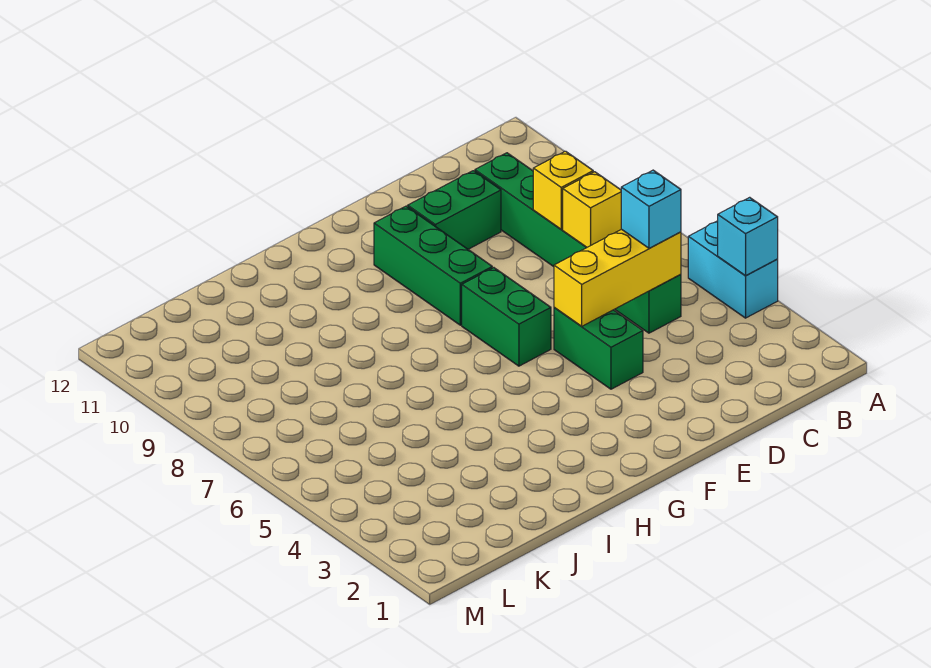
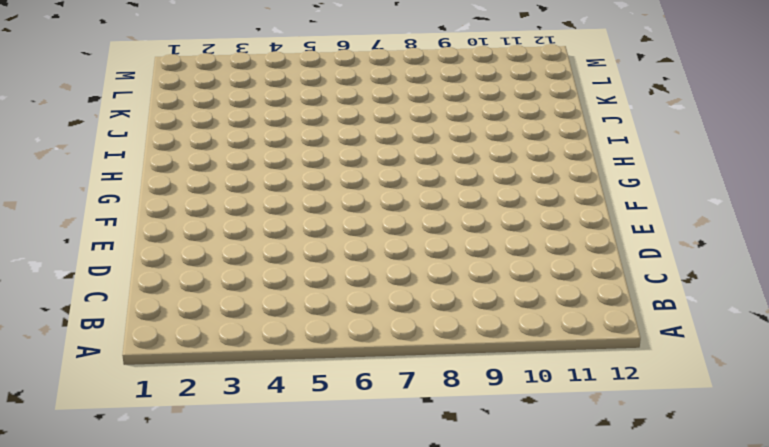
none -> cyan brick A4:A5 level 1
none -> green brick C5:C10 level 1

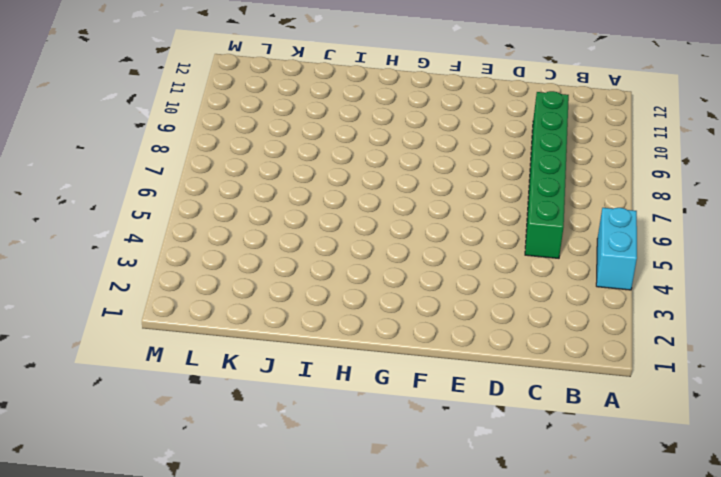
none -> green brick D10:E10 level 1
none -> green brick E4:E5 level 1

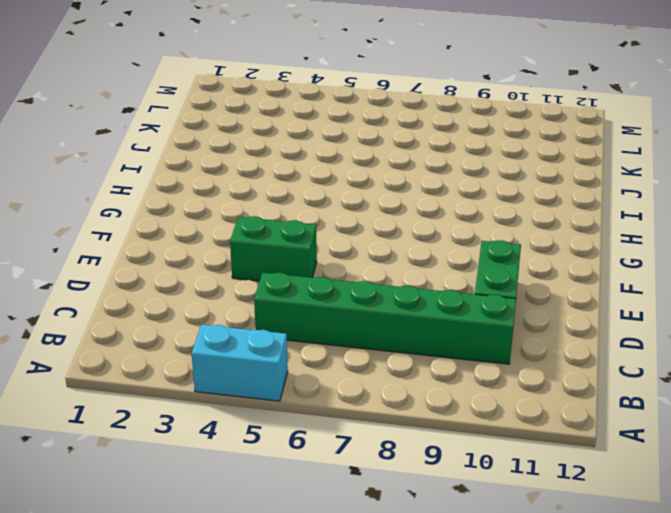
none -> green brick F6:F7 level 1
none -> green brick F8:F10 level 1

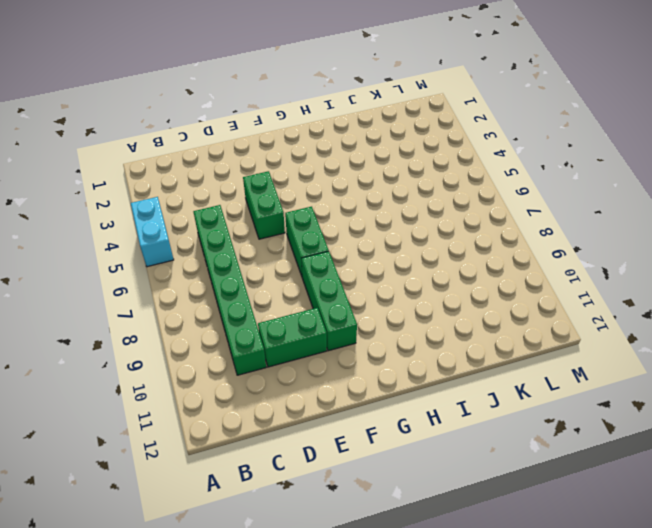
none -> cyan brick A4 level 2
none -> yellow brick C5:E5 level 2

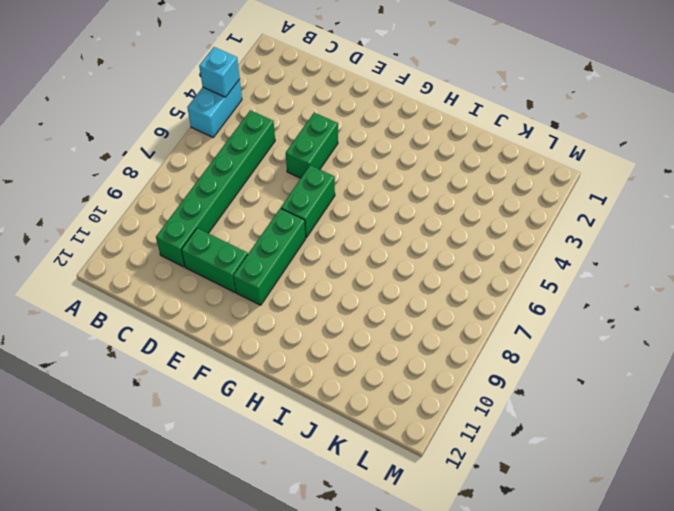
none -> yellow brick C5:E5 level 2
none -> yellow brick C7 level 2

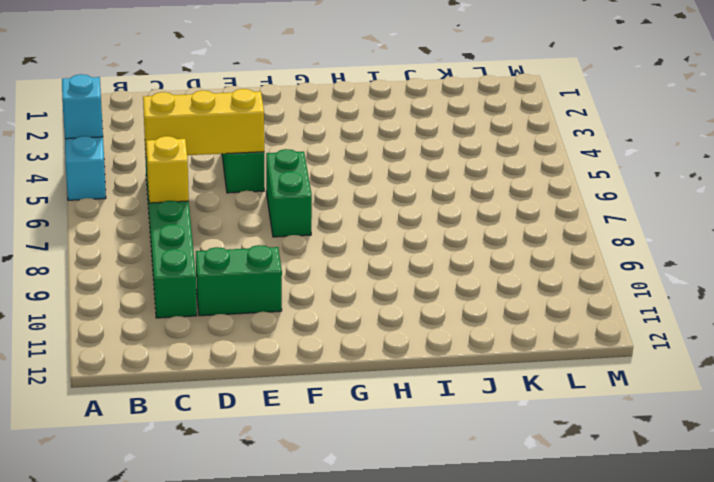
none -> green brick F8:F10 level 1
none -> yellow brick C8 level 2

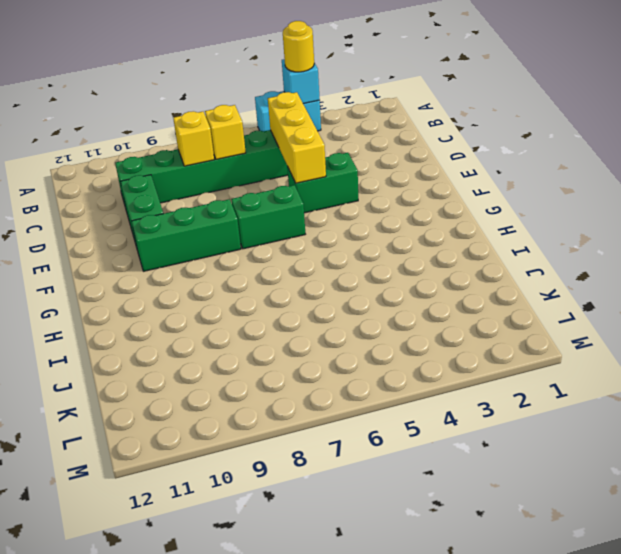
yellow round brick A4 level 3 -> none
none -> cyan brick C5 level 3

